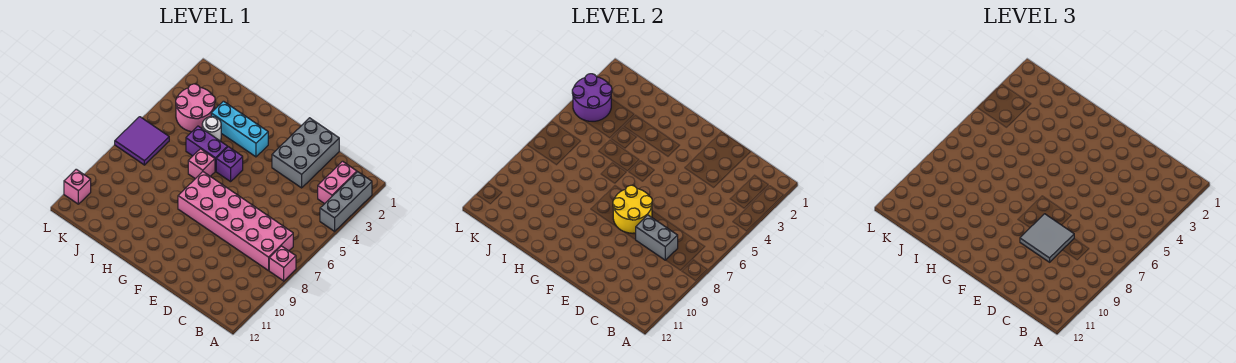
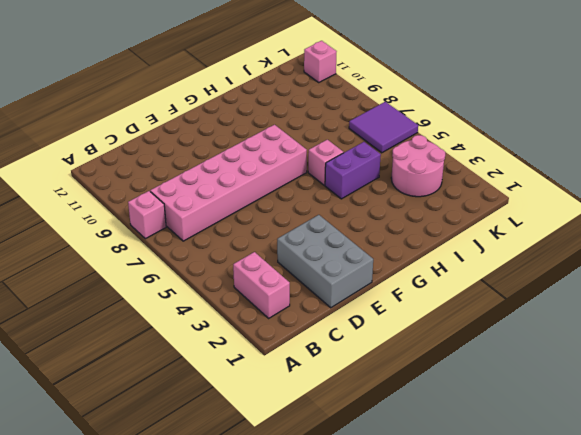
none -> grey brick A2:A4 level 1
none -> cyan brick G3:I3 level 1
none -> purple brick G5 level 1

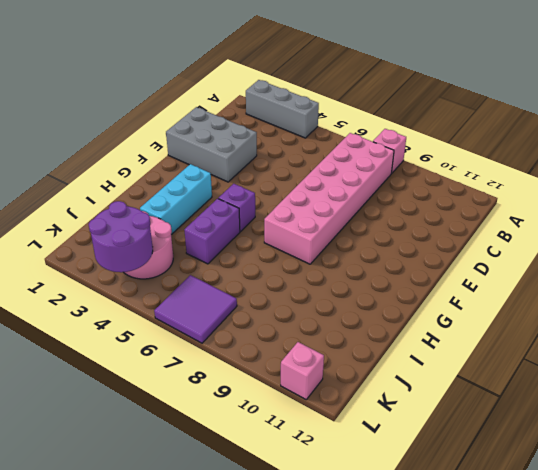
none -> pink brick B2:B3 level 1
none -> pink brick H6 level 1
none -> white round brick I4 level 1

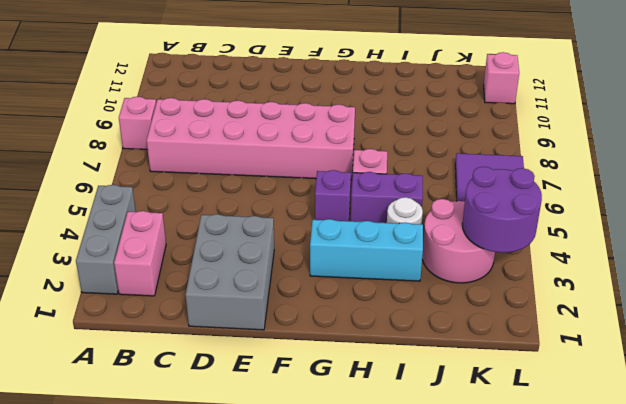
none -> grey brick C8:D8 level 2
none -> yellow round brick E7:F8 level 2
none -> grey tile D8:E9 level 3

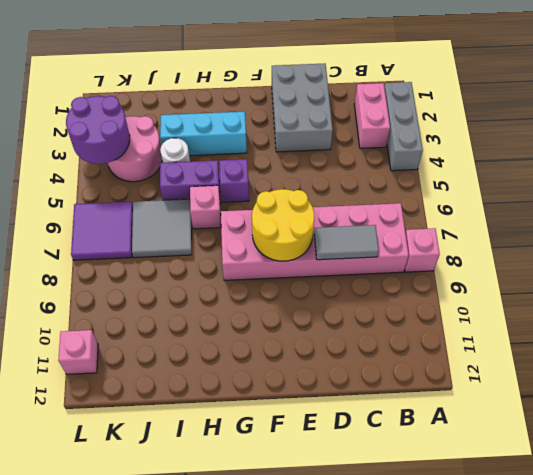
grey tile C8:D8 level 2 -> grey brick C8:D8 level 2
grey tile I6:J7 level 1 -> grey tile D8:E9 level 3

